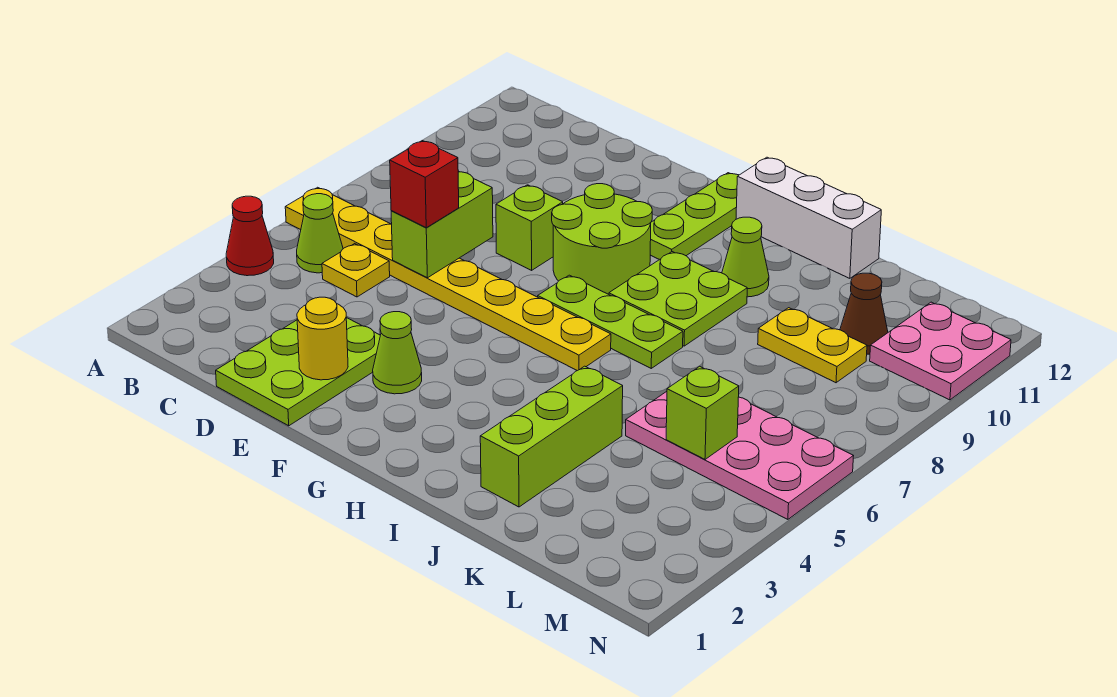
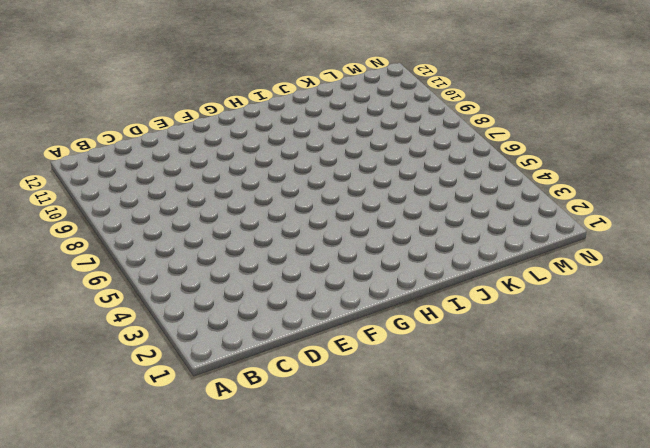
none -> red cone A4 level 1
none -> yellow plate A6:H6 level 1
none -> lime cone B5 level 1

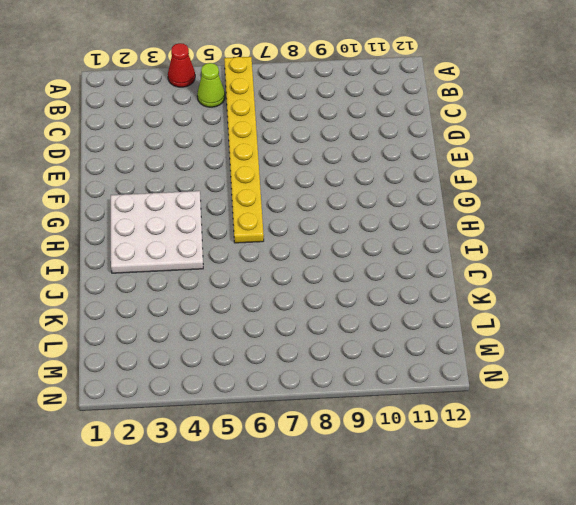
white plate G2:I4 level 1 -> none
none -> yellow plate C5 level 1
none -> lime plate D1:E3 level 1
none -> lime brick E8 level 1

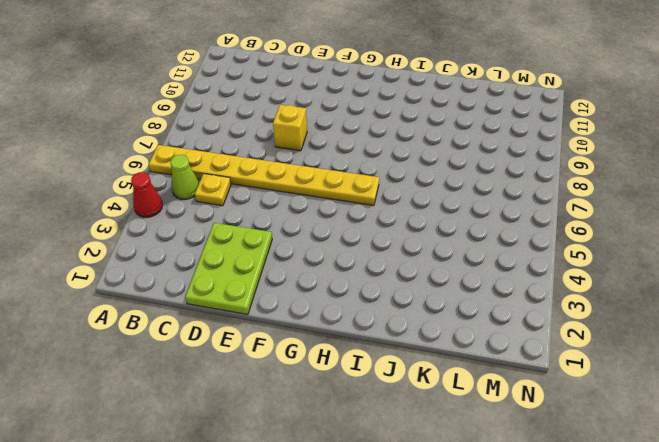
yellow brick E8 level 1 -> lime brick E8 level 1
none -> lime cone F3 level 1
none -> lime round brick F8:G9 level 1
none -> lime plate G7:I7 level 1

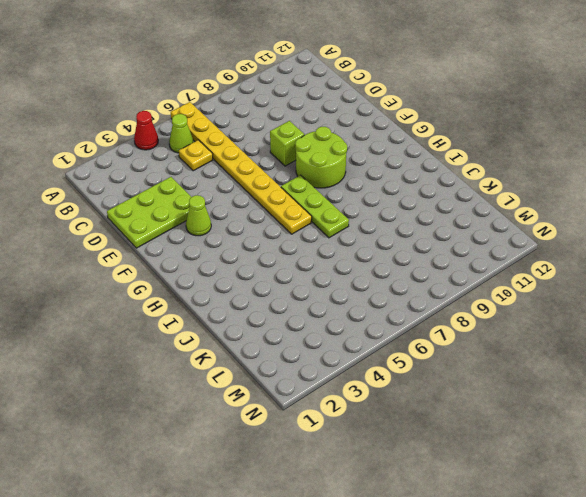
none -> lime plate G10:G12 level 1
none -> lime plate H8:I9 level 1
none -> white brick H12:J12 level 1

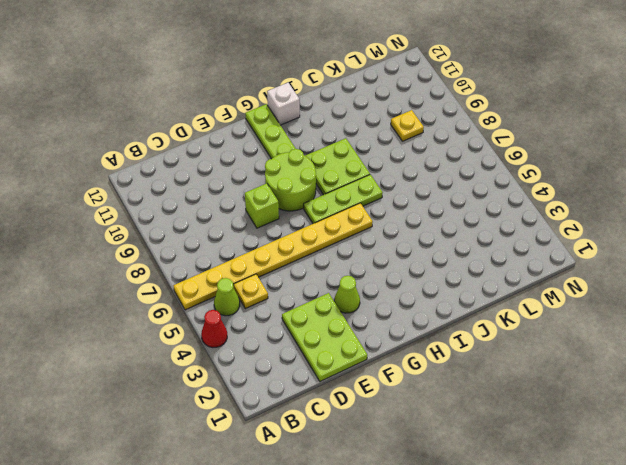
white brick H12 level 1 -> white brick H12:J12 level 1
yellow plate L9 level 1 -> yellow plate K9:L9 level 1
none -> lime cone I10 level 1
none -> lime brick J2:J4 level 1
none -> pink plate K5:N6 level 1

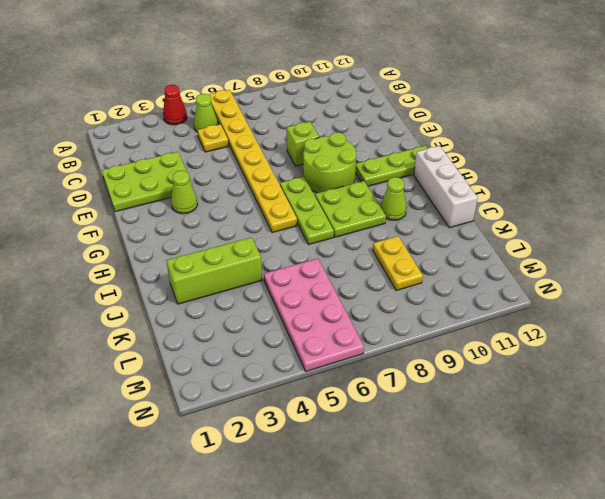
none -> brown cone L10 level 1
none -> pink plate M10:N11 level 1
none -> lime brick D6:D7 level 2

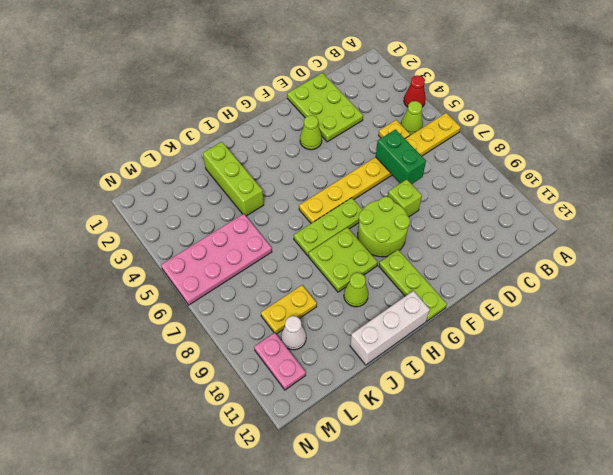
green brick D6:D7 level 2 -> lime brick D6:D7 level 2
white cone L10 level 1 -> brown cone L10 level 1
pink plate M10:M11 level 1 -> pink plate M10:N11 level 1
none -> yellow round brick E2 level 2
none -> lime brick L5 level 2
none -> red brick D6 level 3

